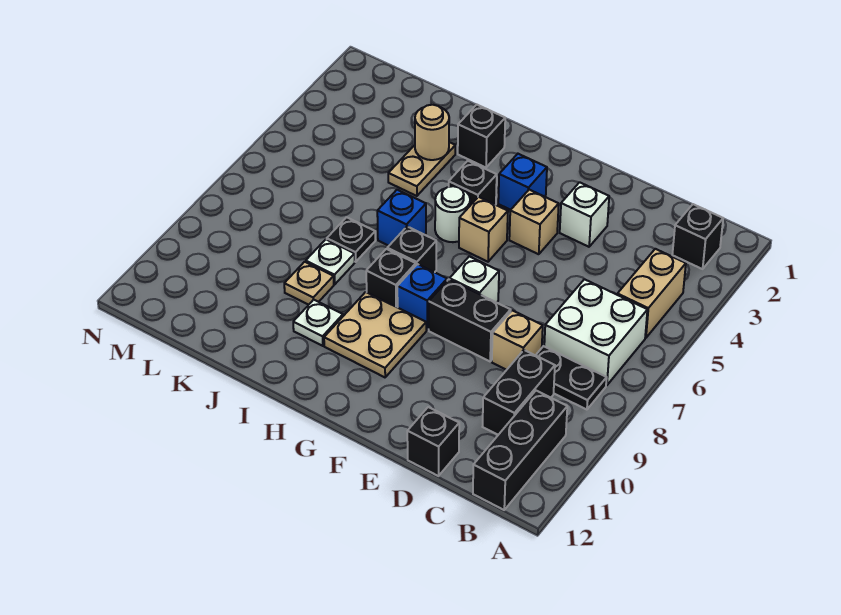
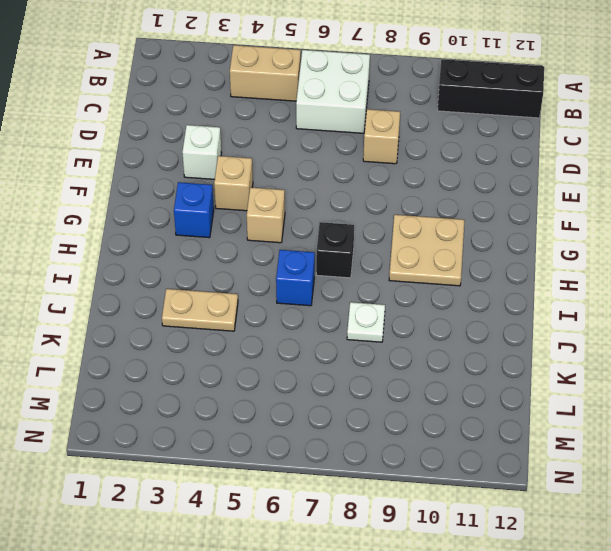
none -> black brick B2 level 1
none -> black plate B8:C8 level 1
none -> black brick C9:C10 level 1

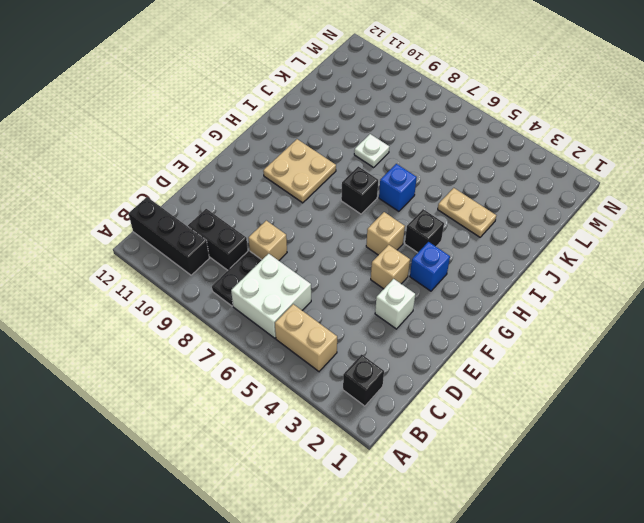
none -> black brick D12 level 1
none -> black brick E8:F8 level 1
none -> white brick F7 level 1

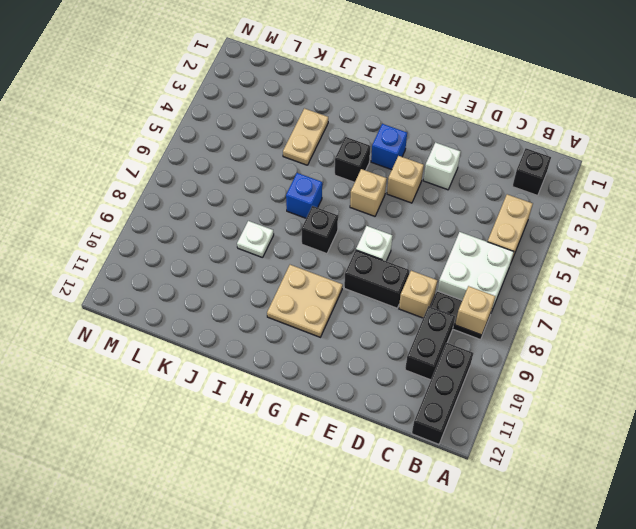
tan brick B8 level 2 -> none
none -> black brick D12 level 1
none -> blue brick G8 level 1
none -> white round brick H5 level 1

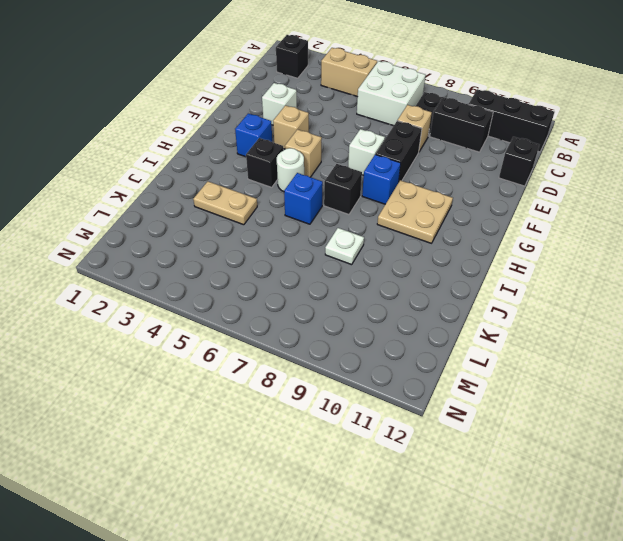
none -> black brick H8 level 1
none -> black brick I2 level 1
none -> white plate I10 level 1

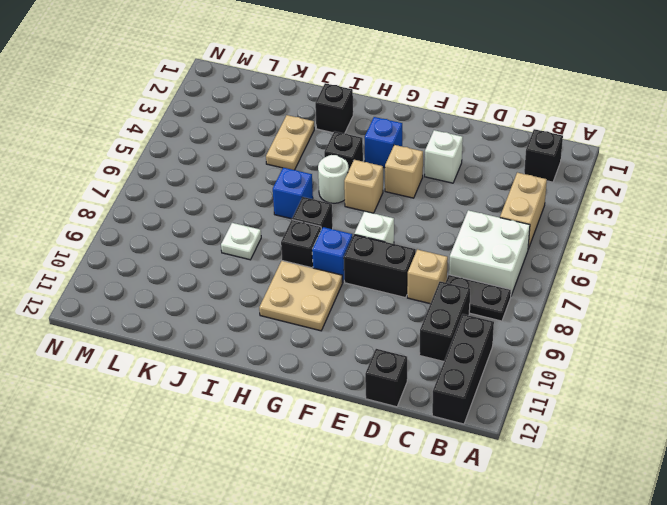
none -> white plate I10 level 1
none -> black plate J7 level 1
none -> tan plate J9 level 1

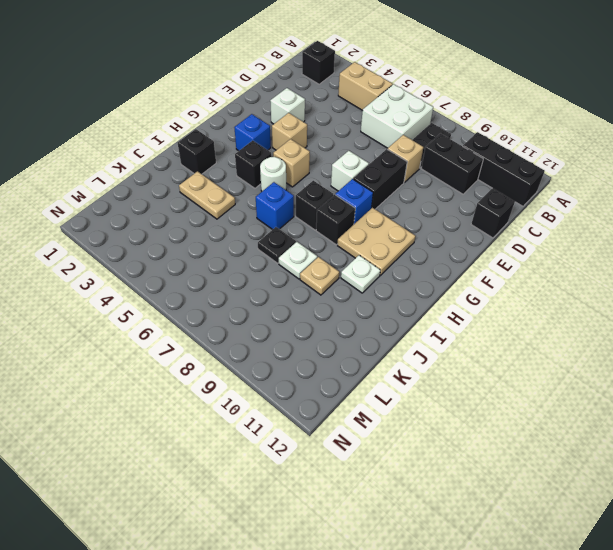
none -> tan round brick J3 level 2

